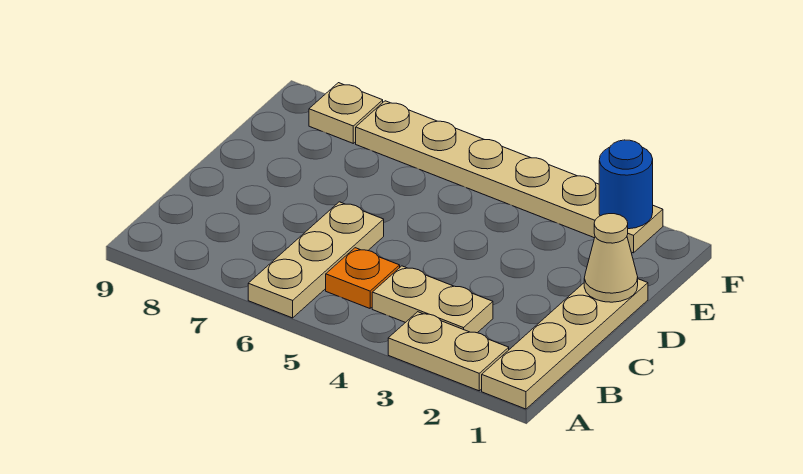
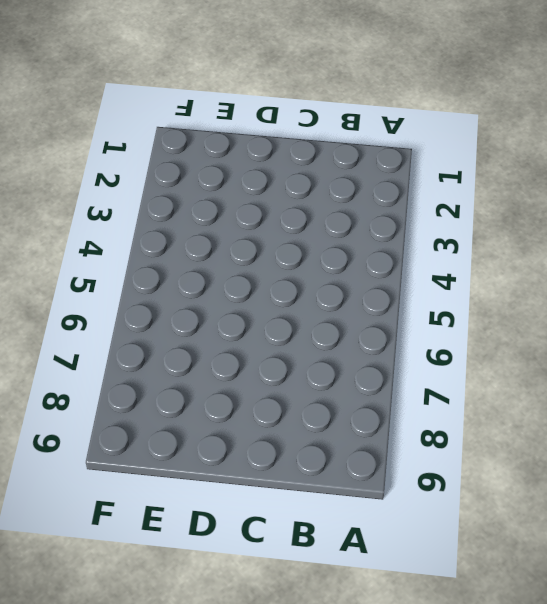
none -> tan plate A1:D1 level 1
none -> tan plate A2:A3 level 1

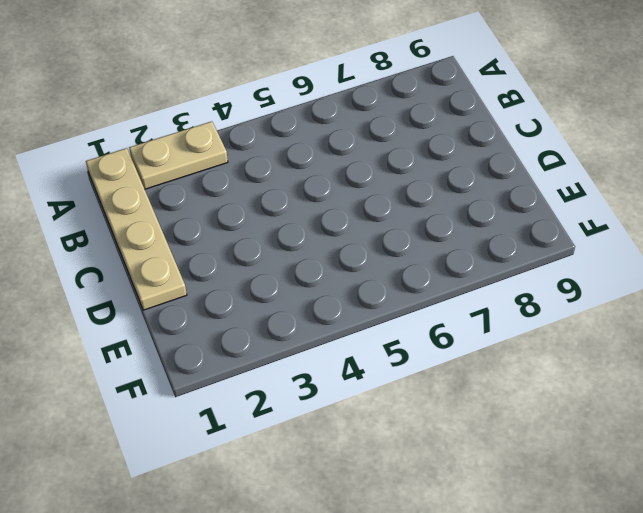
none -> tan plate A6:C6 level 1
none -> tan plate B3:B4 level 1

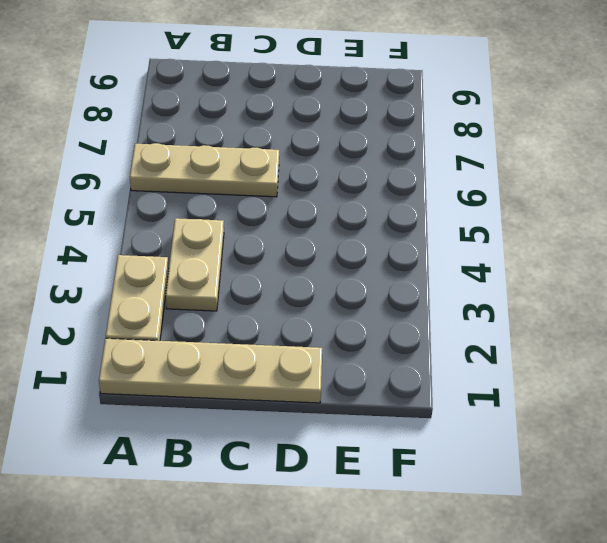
none -> orange plate B5 level 1
none -> tan plate F2:F7 level 1

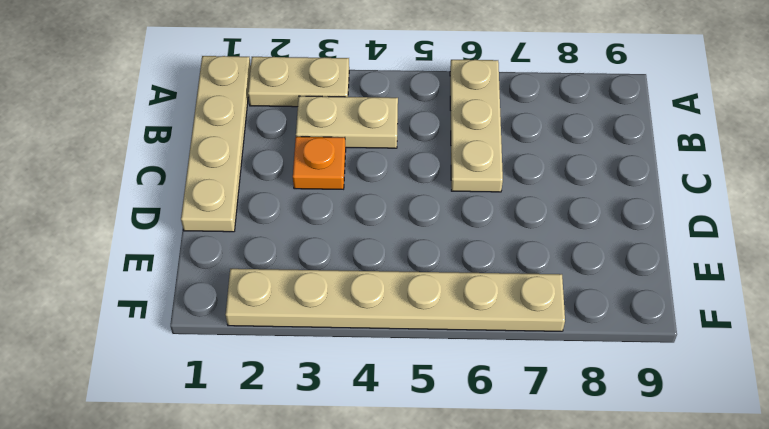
orange plate C3 level 1 -> orange plate B5 level 1
none -> tan plate F8 level 1
none -> tan cone D1 level 2

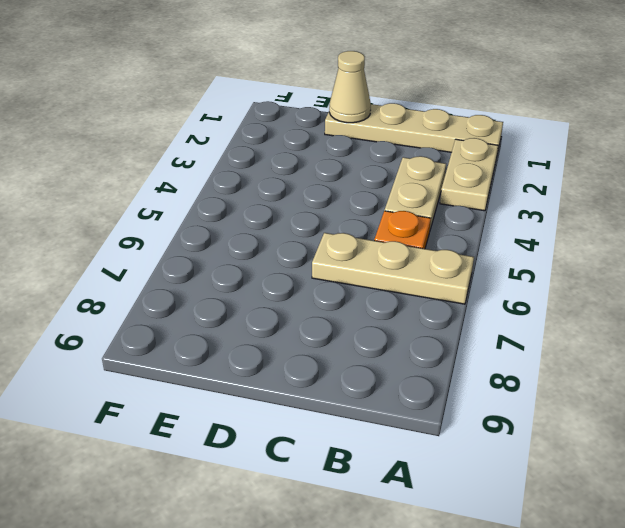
none -> tan plate F2:F7 level 1
none -> tan plate F8 level 1

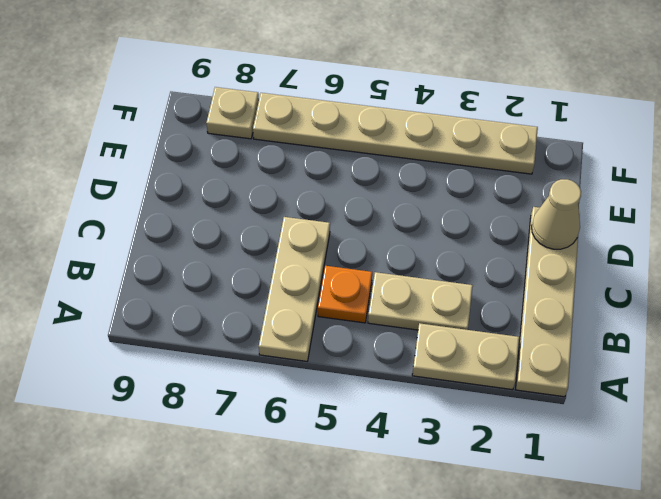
none -> blue round brick F2 level 2

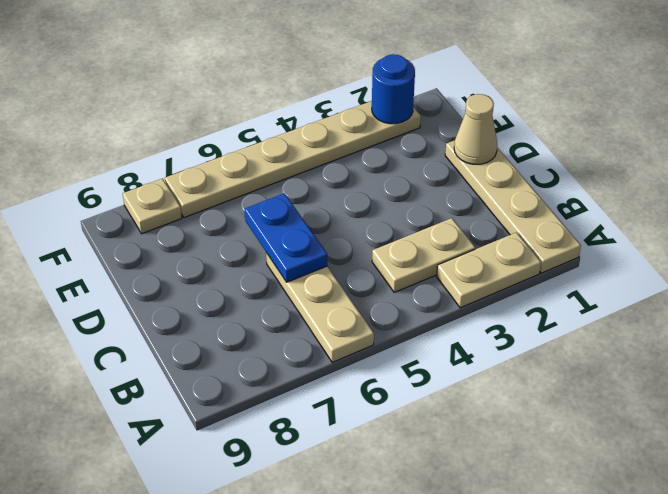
blue plate C6:D6 level 2 -> none
none -> orange plate B5 level 1

